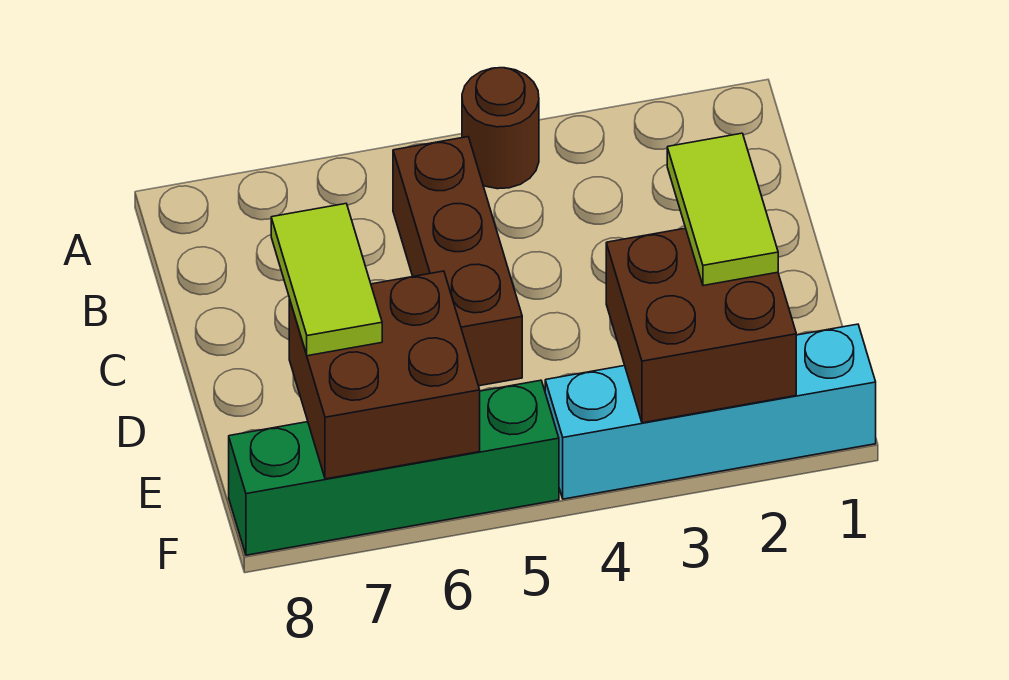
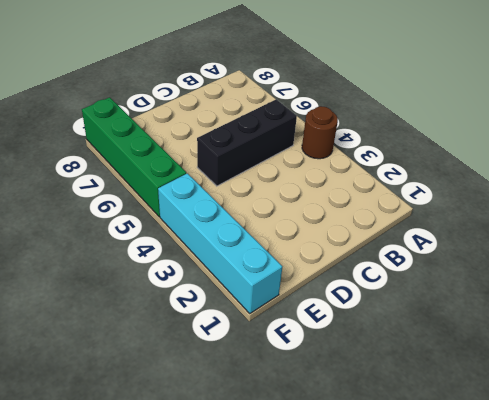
black brick B5:D5 level 1 -> brown brick B5:D5 level 1
none -> brown brick E2:F3 level 2
none -> brown brick E6:F7 level 2

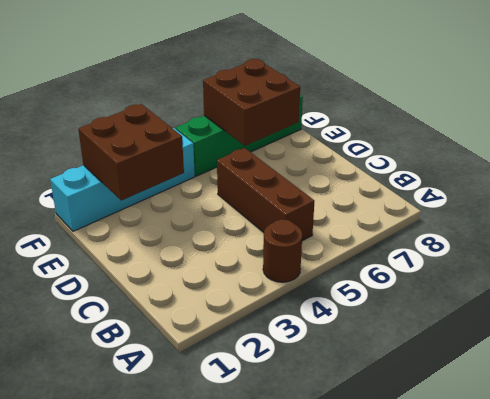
none -> lime tile D2:E2 level 3
none -> lime tile D7:E7 level 3

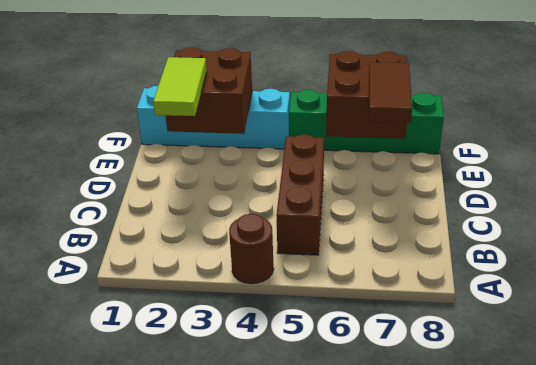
brown tile D7:E7 level 3 -> lime tile D7:E7 level 3

